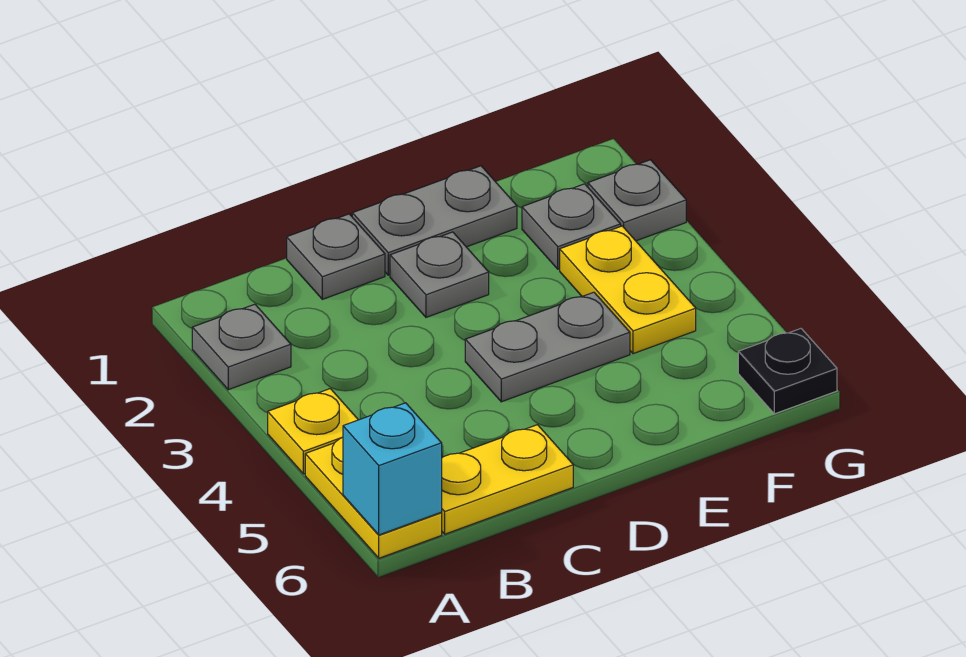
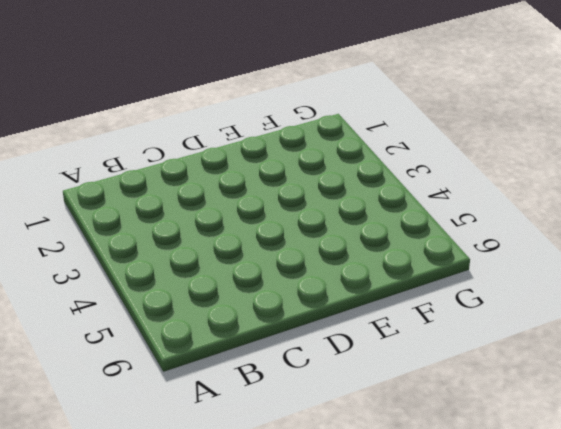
none -> grey plate A2 level 1
none -> yellow plate A4 level 1
none -> yellow plate A5:A6 level 1

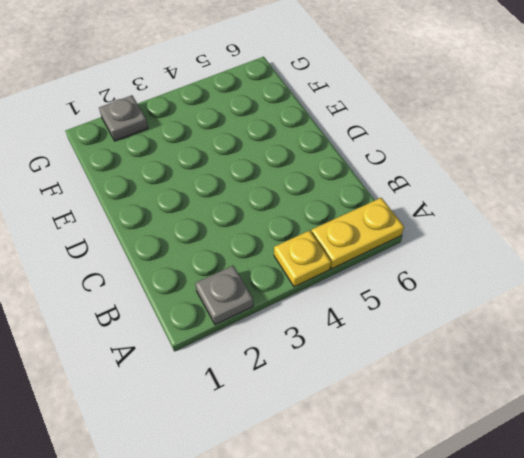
none -> yellow plate B6:C6 level 1
none -> grey plate C1 level 1
none -> grey plate D1:E1 level 1

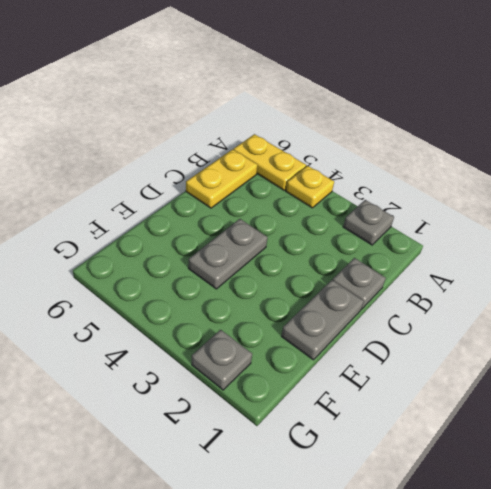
none -> grey plate D2 level 1
none -> grey plate F2 level 1
none -> yellow plate F3:F4 level 1

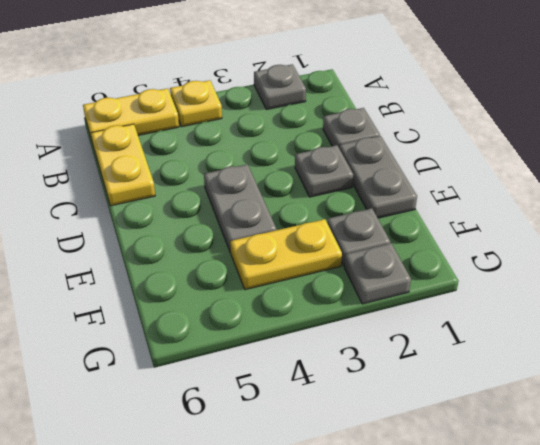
none -> black plate G6 level 1
none -> cyan brick A6 level 2

